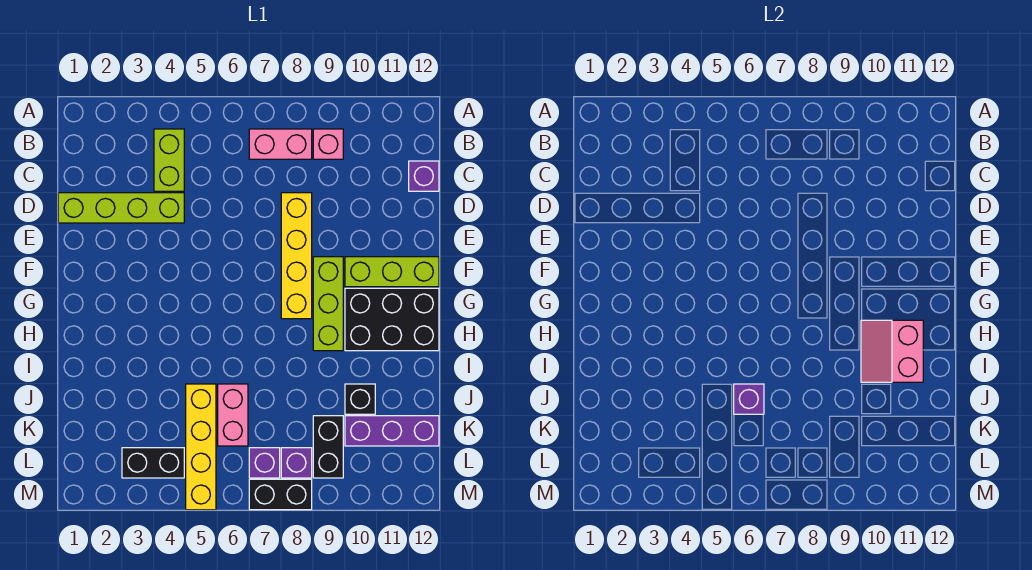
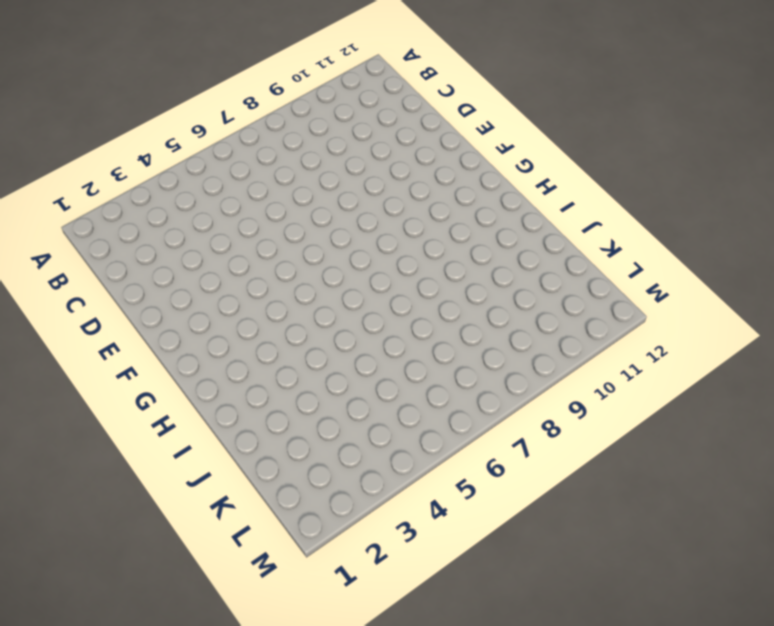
none -> lime brick B4:C4 level 1
none -> pink brick B7:B8 level 1
none -> pink brick B9 level 1

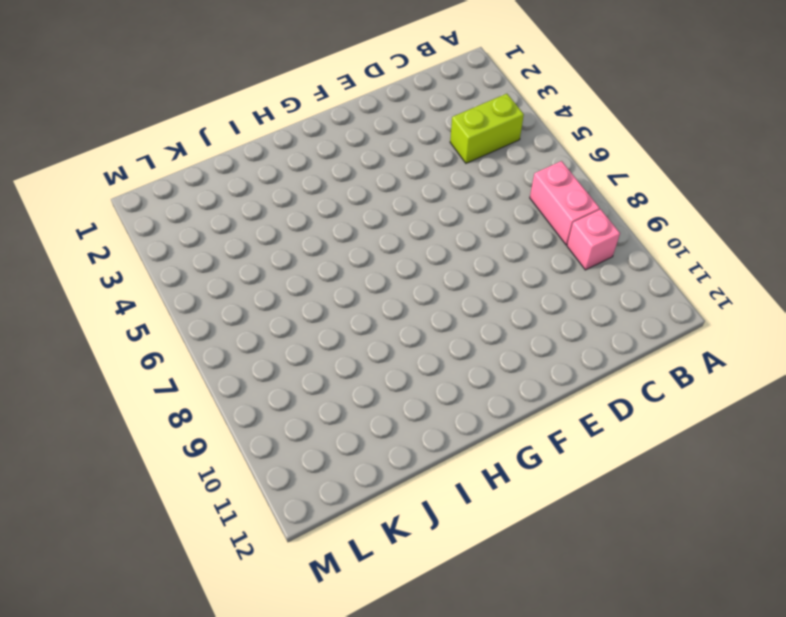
none -> purple brick C12 level 1
none -> lime brick D1:D4 level 1
none -> yellow brick D8:G8 level 1

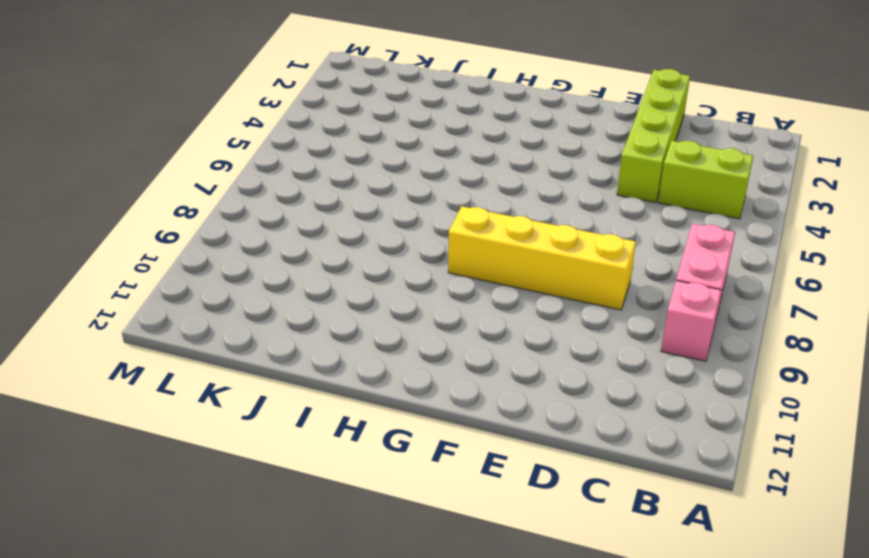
none -> purple brick C12 level 1
none -> lime brick F9:H9 level 1
none -> lime brick F10:F12 level 1

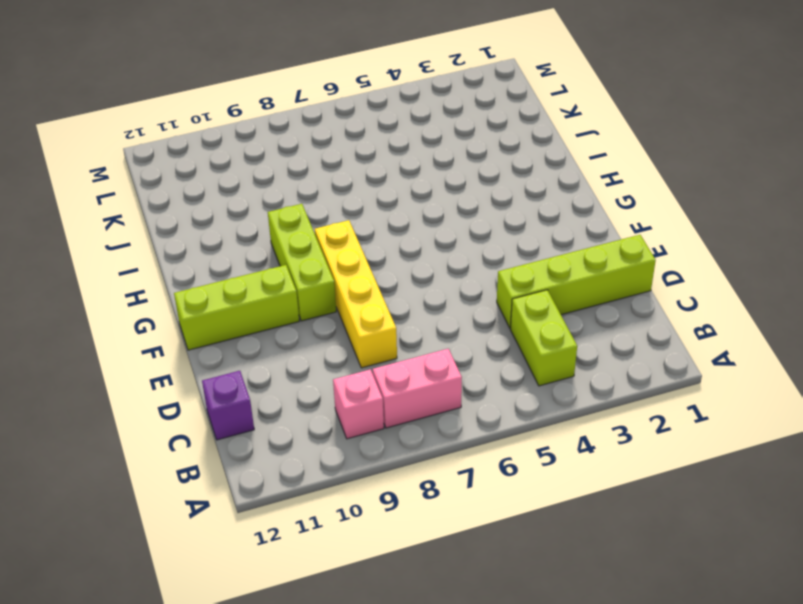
none -> black brick G10:H12 level 1
none -> yellow brick J5:M5 level 1
none -> pink brick J6:K6 level 1

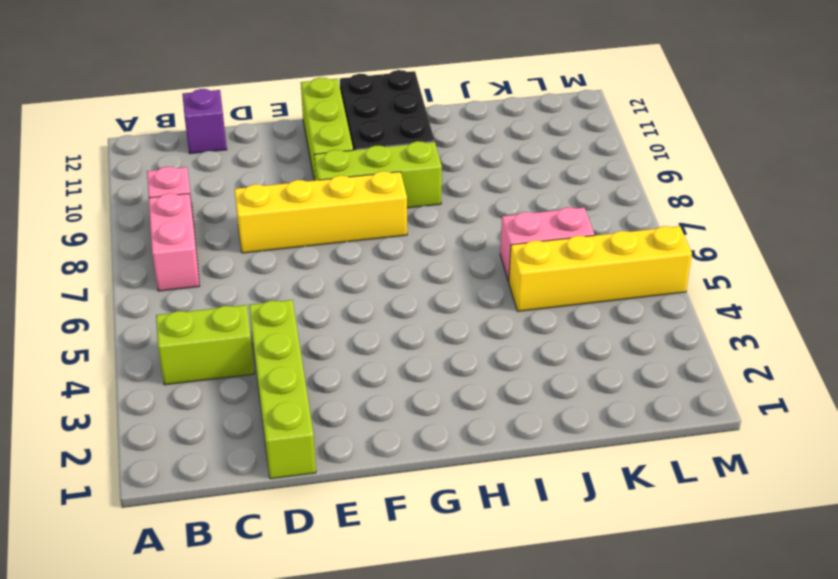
none -> black brick J10 level 1
none -> black brick K9:L9 level 1
none -> purple brick K10:K12 level 1

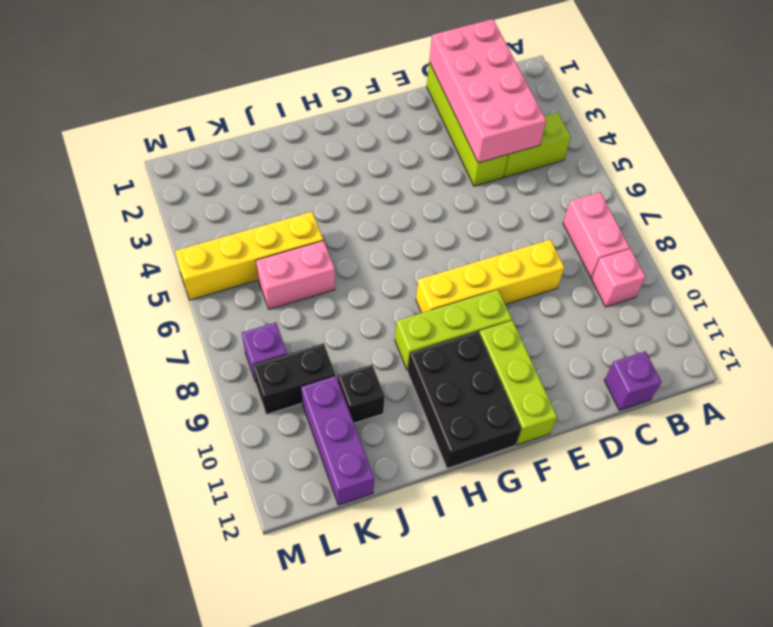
pink brick C1:D4 level 2 -> none
none -> black brick L3:L4 level 1
none -> purple brick L7 level 1
none -> black brick M7:M8 level 1

